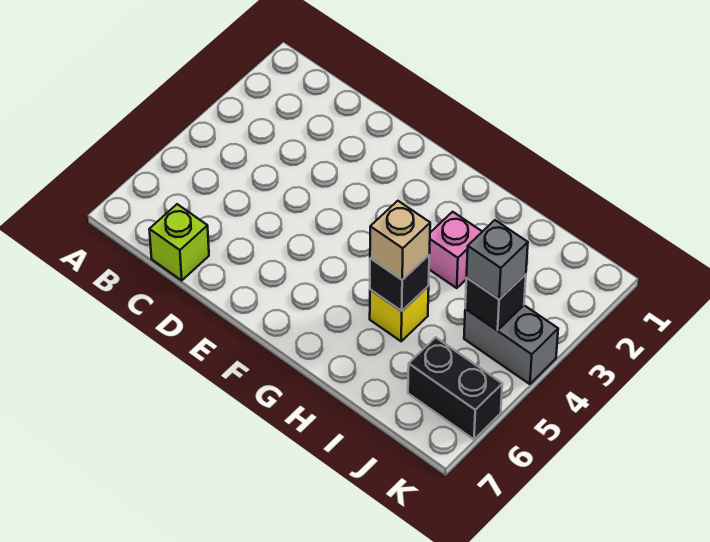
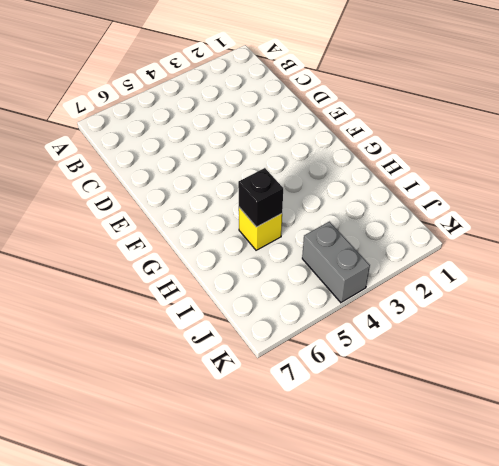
none -> lime brick C7 level 1
none -> pink brick H3 level 1

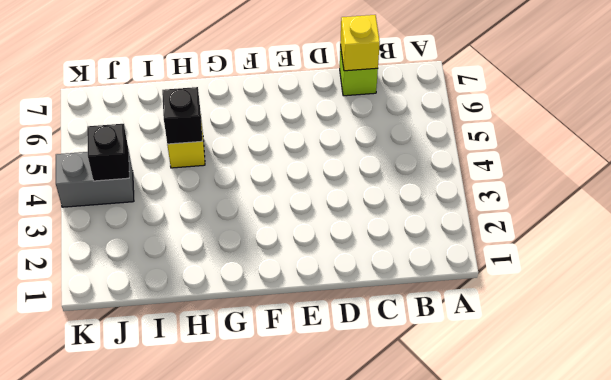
yellow brick C7 level 2 -> none
none -> pink brick H3 level 1
none -> black brick J6:K6 level 1

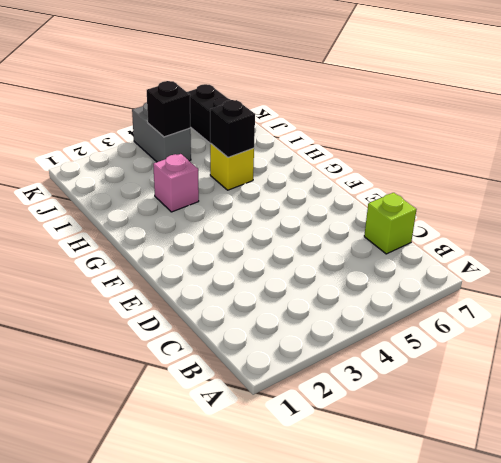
none -> tan brick H5 level 3
none -> grey brick J4 level 3

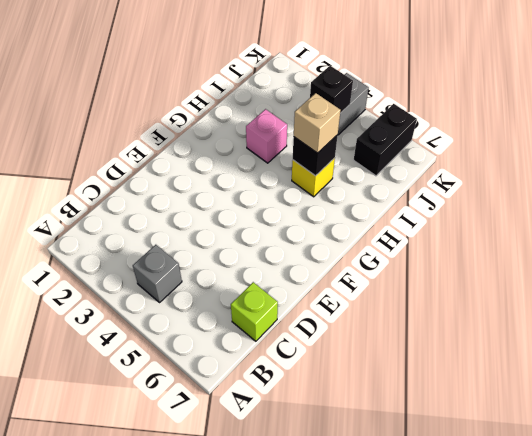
grey brick B4 level 1 -> grey brick J4 level 3

